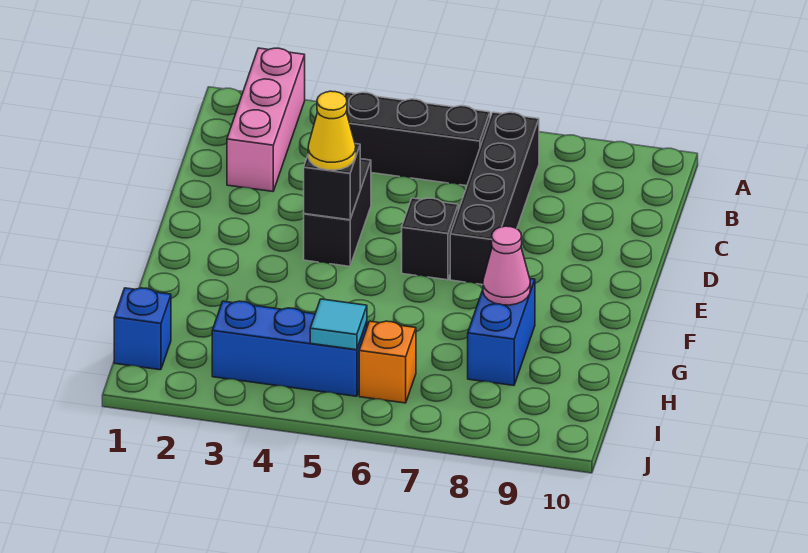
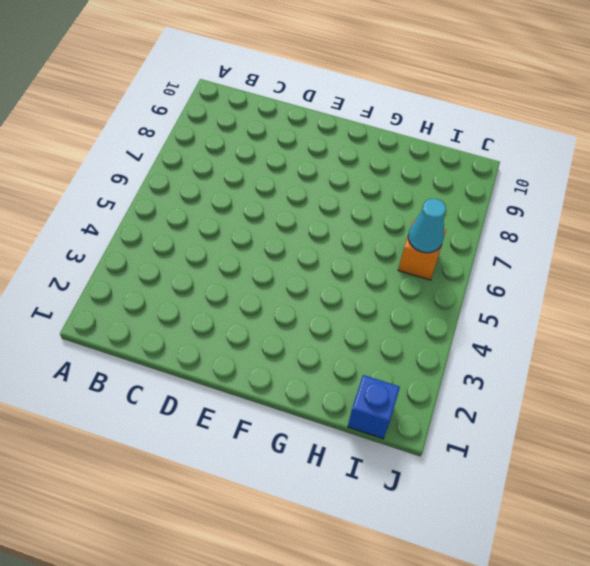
cyan cone I6 level 2 -> none
none -> pink brick A2:C2 level 1
none -> black brick B4:B6 level 1
none -> black brick B7:E7 level 1

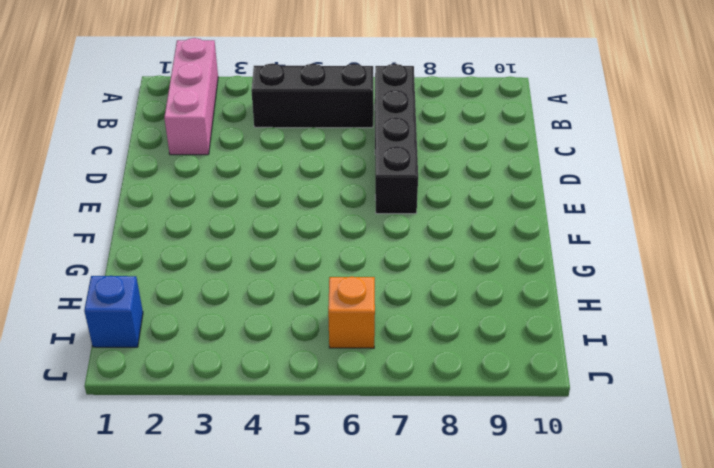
none -> black brick D4:E4 level 1
none -> black brick E6 level 1
none -> blue brick G8:H8 level 1

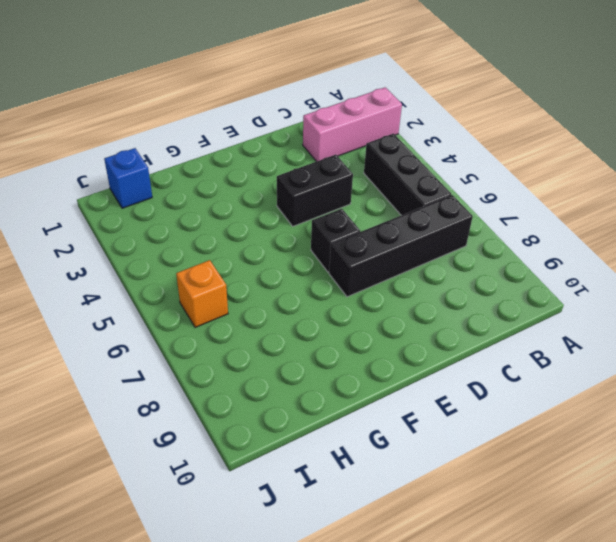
none -> blue brick G8:H8 level 1
none -> blue brick I3:I5 level 1
none -> black brick E4 level 2

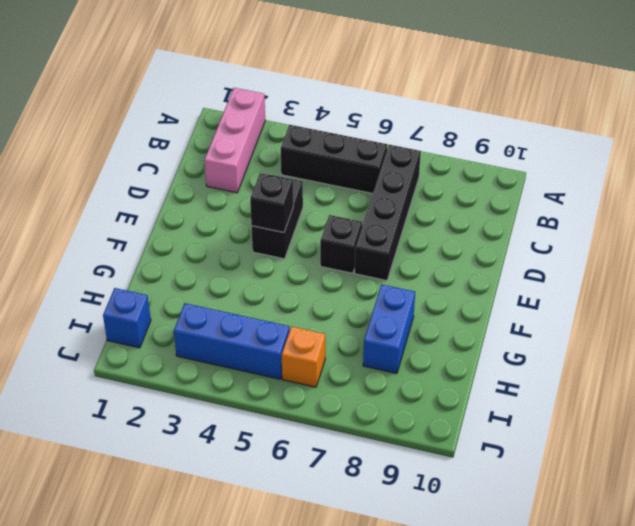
none -> pink cone G8 level 2
none -> cyan tile I5 level 2
none -> yellow cone E4 level 3

